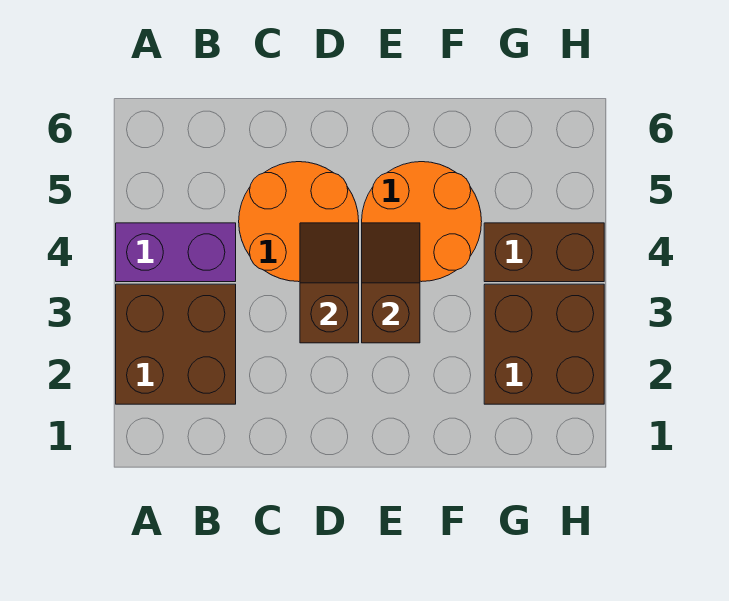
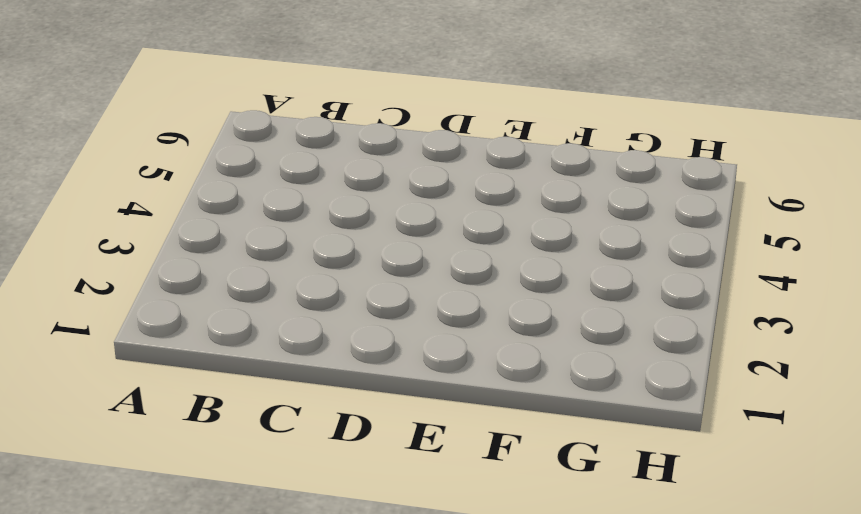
none -> brown brick A2:B3 level 1
none -> purple brick A4:B4 level 1

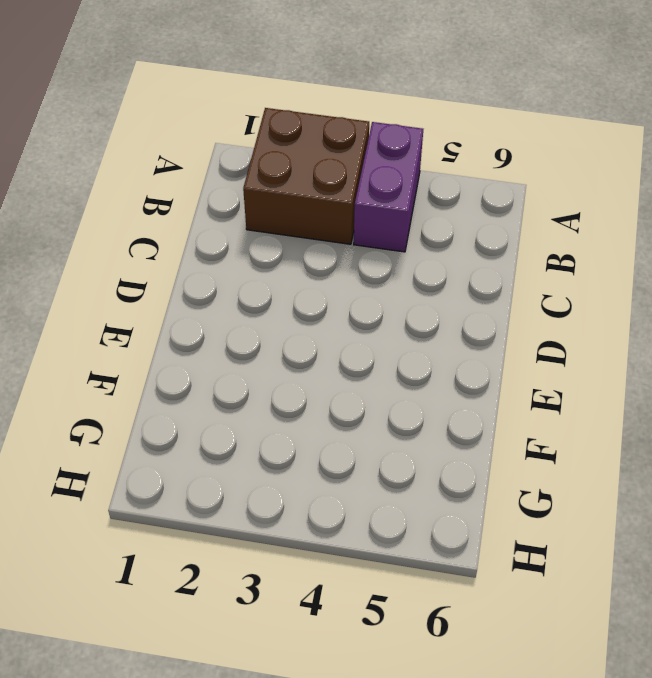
none -> orange round brick C4:D5 level 1
none -> orange round brick E4:F5 level 1

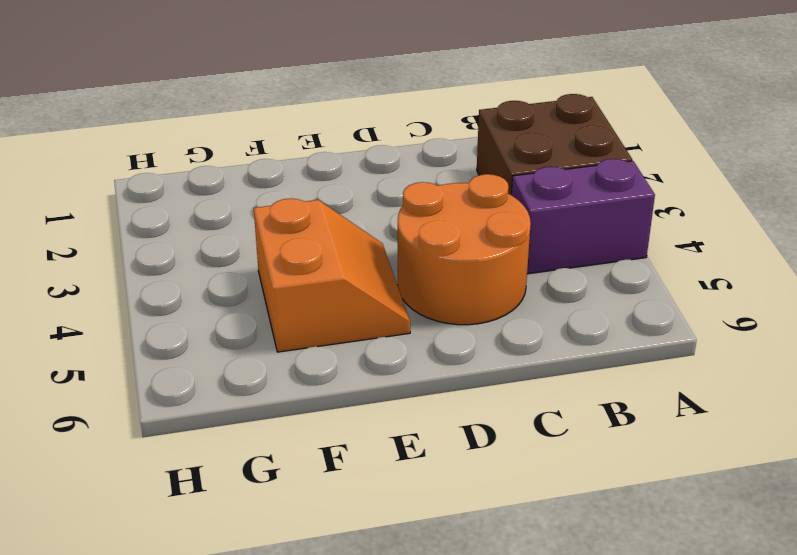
orange slope E4:F5 level 1 top F -> orange round brick E4:F5 level 1
none -> brown brick G2:H3 level 1
none -> brown brick G4:H4 level 1

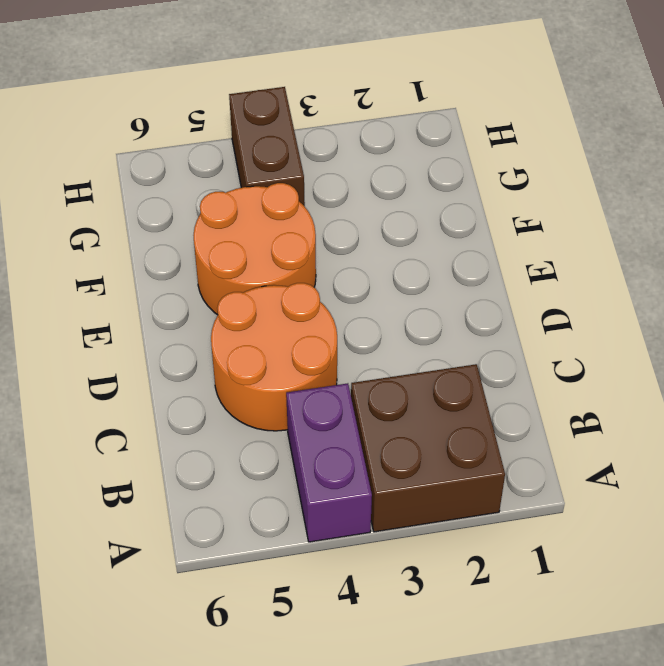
none -> brown brick G2:H3 level 1
none -> brown slope D3:D4 level 2 top 3

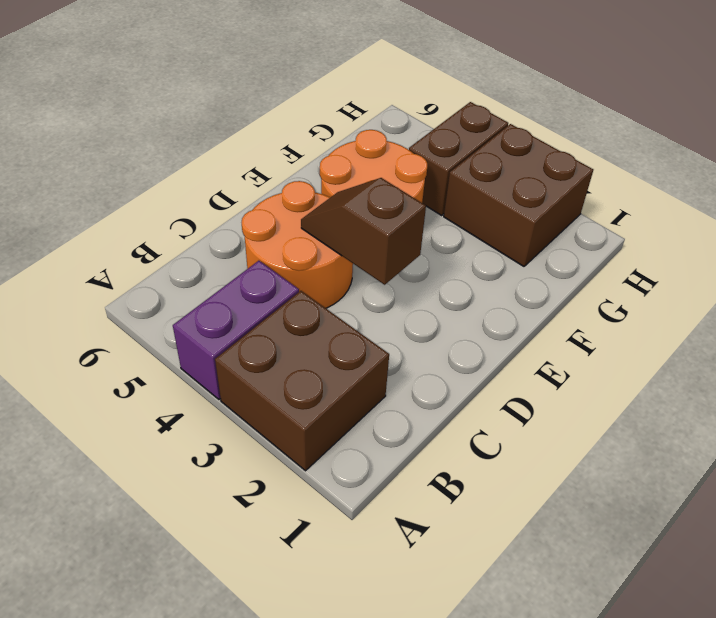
none -> brown slope E3:E4 level 2 top 3

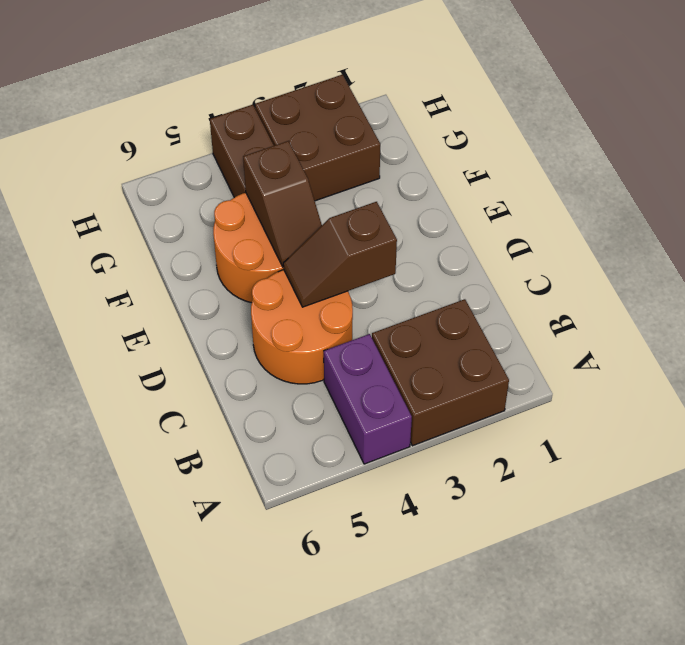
brown slope E4:F4 level 2 top F -> brown slope E3:E4 level 2 top 3

